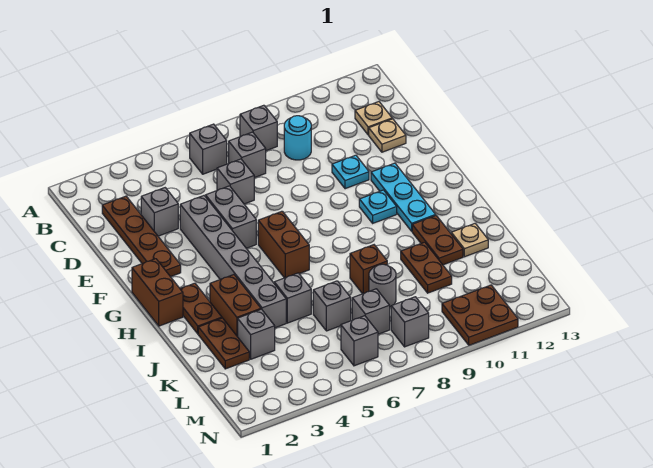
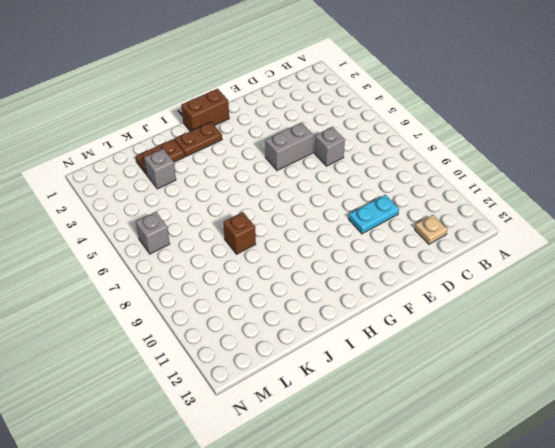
cyan plate D10:E10 level 1 -> cyan plate E10 level 1
none -> grey brick B6 level 1
none -> grey brick B8 level 1
none -> brown plate C2:F2 level 1
none -> grey brick C7 level 1

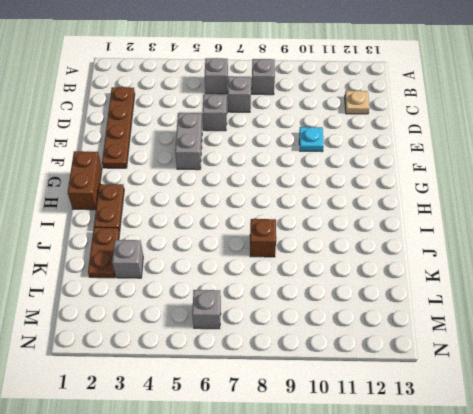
none -> cyan round brick C9 level 1
none -> grey brick D3 level 1
none -> tan plate D12 level 1
none -> grey brick E4:J4 level 1

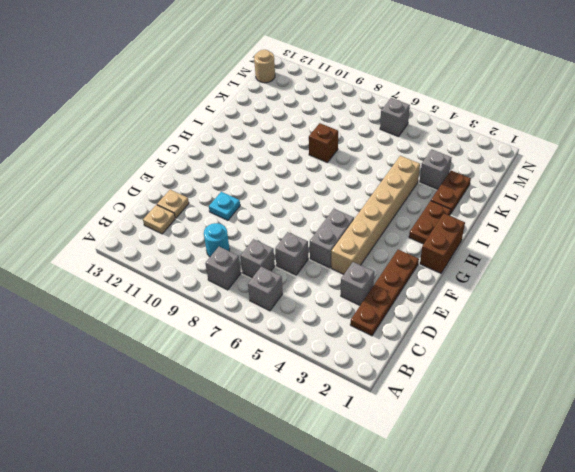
tan brick E4:J4 level 1 -> grey brick E4:J4 level 1
tan round brick M13 level 1 -> none
none -> cyan plate F11:H11 level 1
none -> brown brick G6:H6 level 1
none -> cyan plate G10 level 1
none -> brown brick I3:J3 level 1

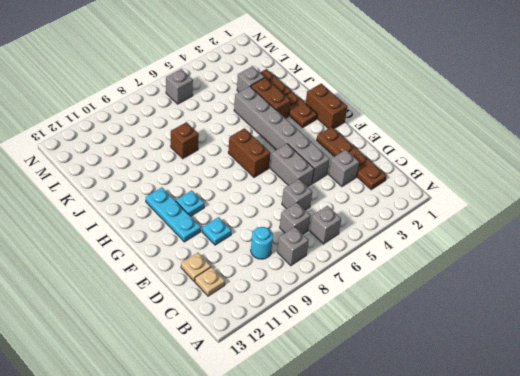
none -> brown plate I11:J11 level 1
none -> grey brick J5 level 1
none -> brown plate J10:K10 level 1
none -> tan plate J12 level 1

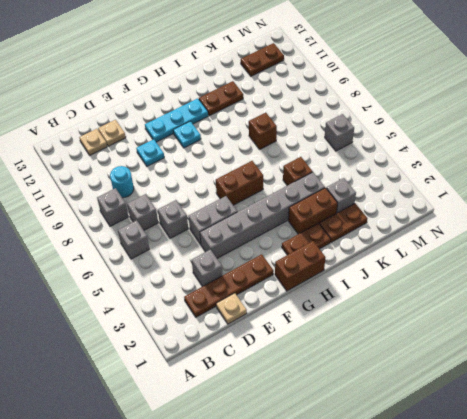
tan plate D1 level 1 -> tan plate J12 level 1
brown brick J5 level 1 -> grey brick J5 level 1
brown plate L12:M12 level 1 -> brown plate J10:K10 level 1
none -> grey brick K6 level 1
none -> grey round brick K8 level 1
none -> grey brick L7 level 1
none -> grey brick M8 level 1

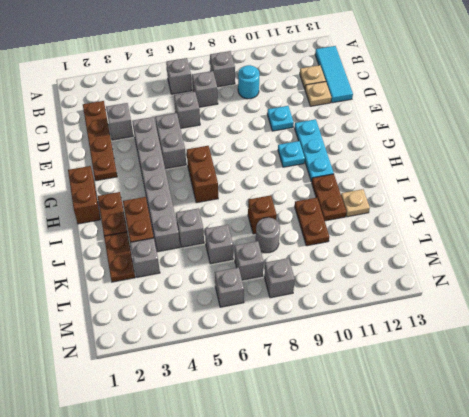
cyan tile B13:D13 level 1 -> none
none -> brown plate M10:N11 level 1

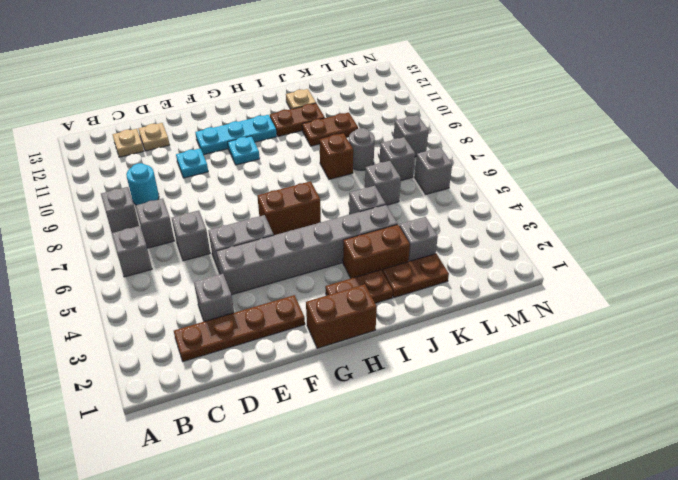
none -> brown plate M10:N11 level 1

